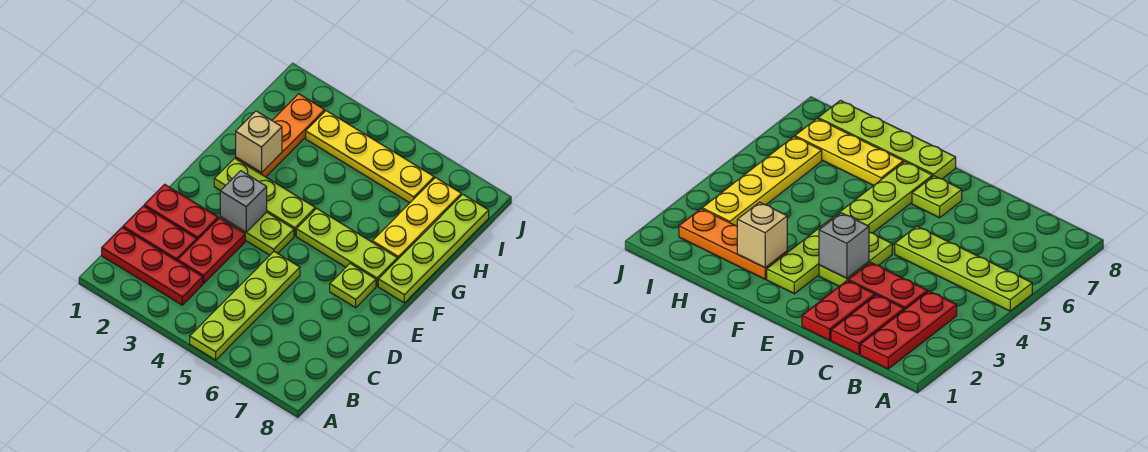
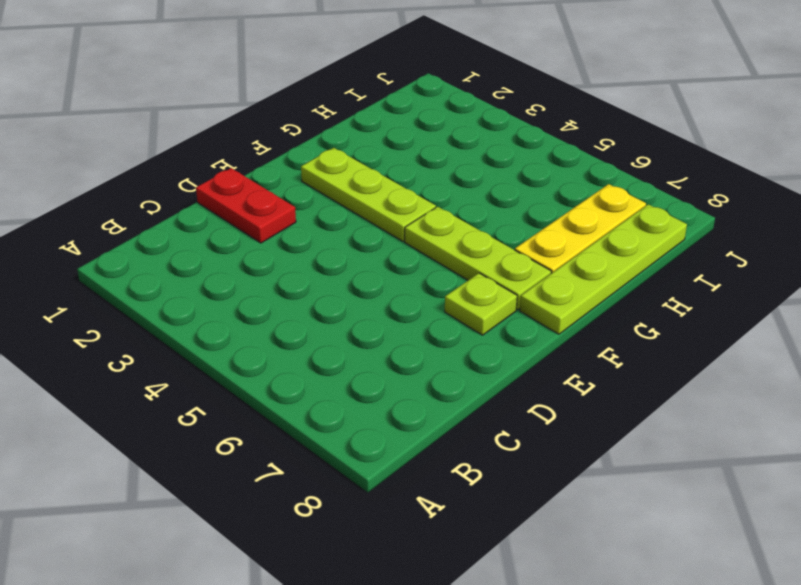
none -> lime plate A5:D5 level 1
none -> red plate B1:B3 level 1
none -> red plate C1:C2 level 1

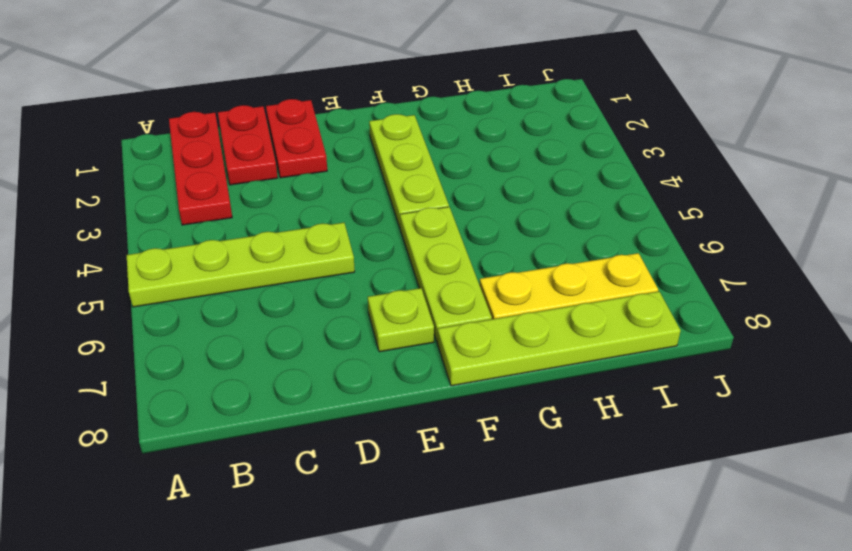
none -> red plate C3:D3 level 1
none -> lime plate E3:E4 level 1
none -> orange plate G2:I2 level 1

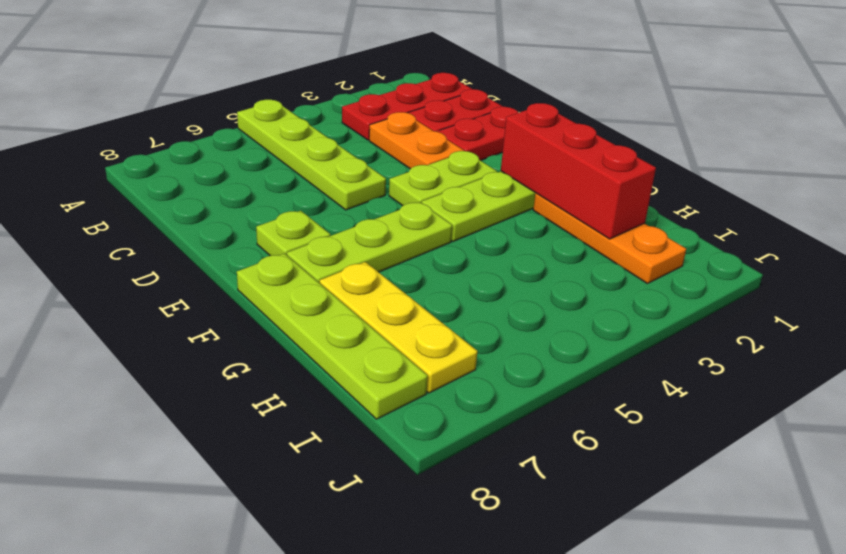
orange plate C3:D3 level 1 -> red plate C3:D3 level 1
red brick F2:H2 level 2 -> tan brick G2 level 2
none -> yellow plate I3:I6 level 1
none -> grey brick E3 level 2

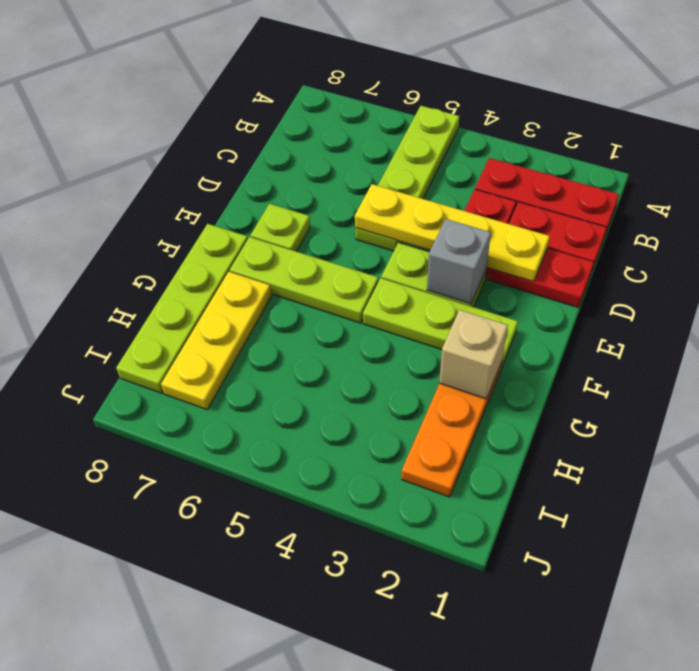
yellow plate D2:D5 level 2 -> yellow plate I3:I6 level 1

